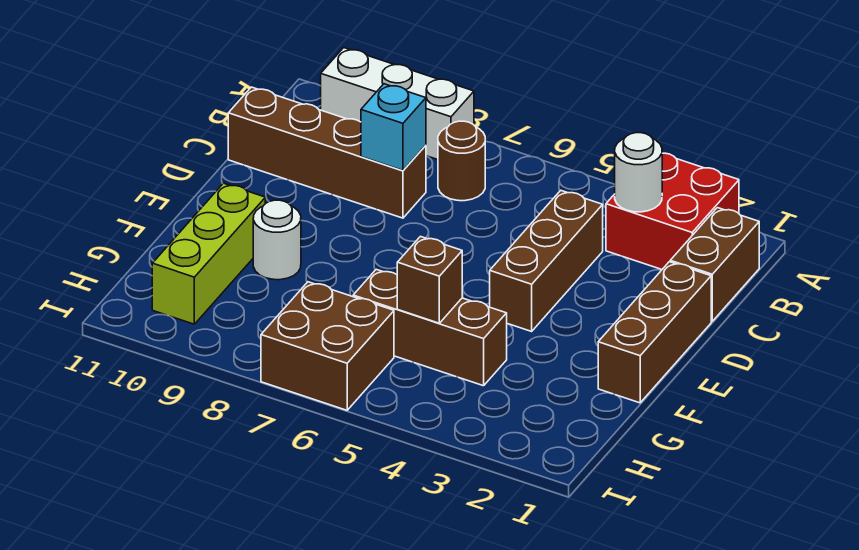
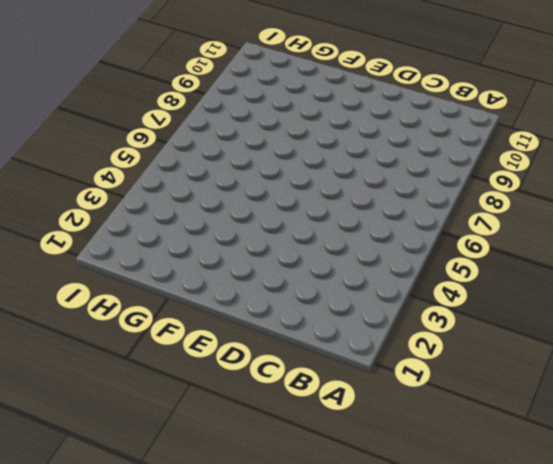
none -> red brick A2:B3 level 1
none -> white brick A8:A10 level 1
none -> brown brick B1:C1 level 1

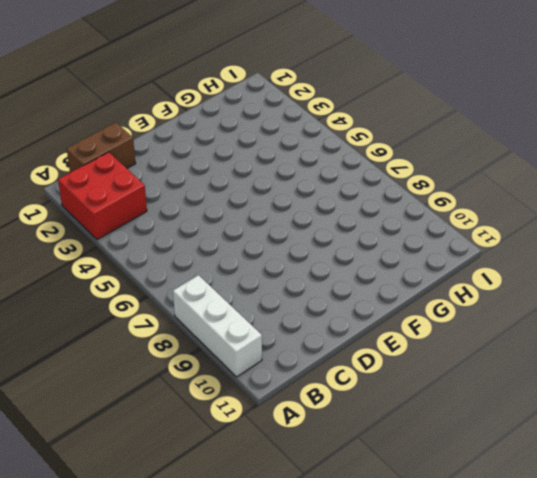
none -> brown round brick B7 level 1
none -> brown brick C4:E4 level 1
none -> brown brick C8:C11 level 1

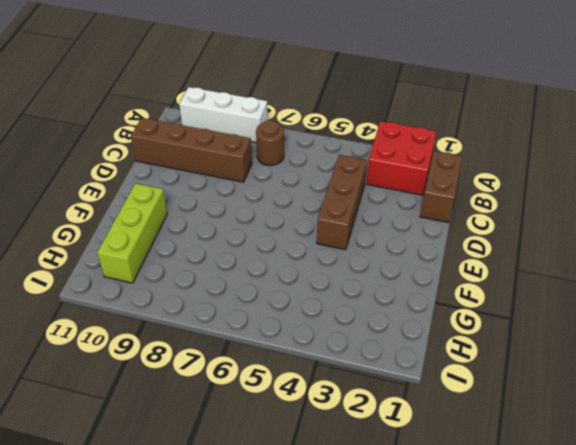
none -> brown brick D1:F1 level 1
none -> white round brick F9 level 1
none -> brown brick G4:G6 level 1

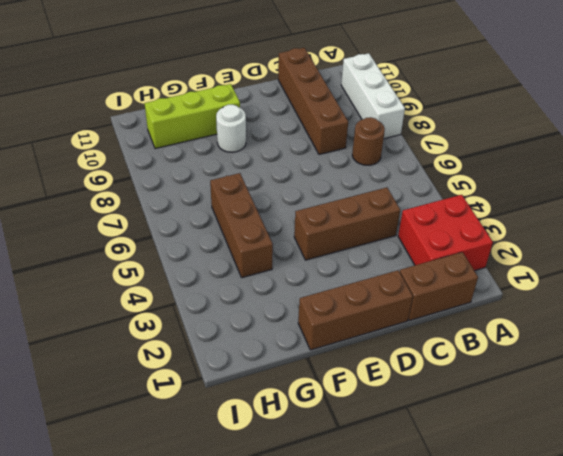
none -> brown brick H6:I7 level 1
none -> white round brick B3 level 2
none -> cyan brick C8 level 2

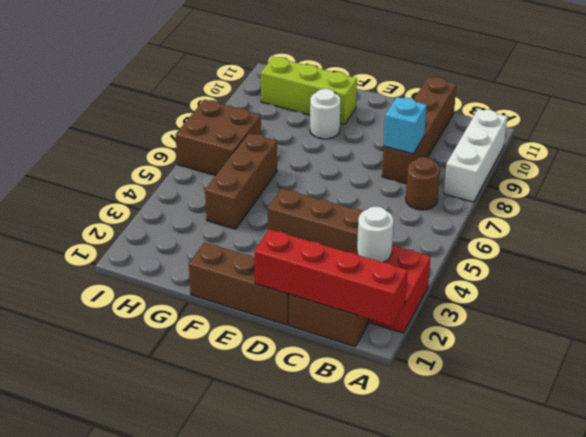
red brick A1:D1 level 2 -> none
none -> brown brick G5 level 2

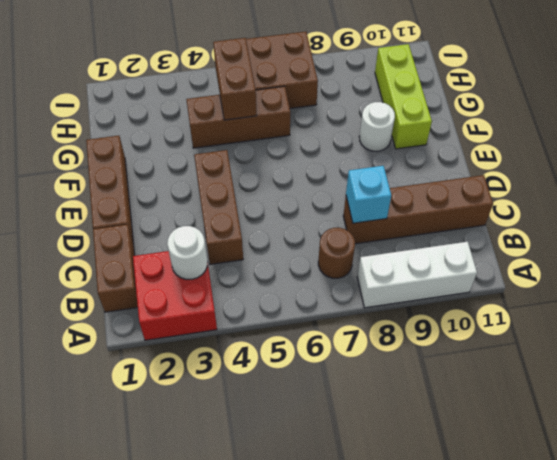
brown brick G5:H5 level 2 -> brown brick G5 level 2

